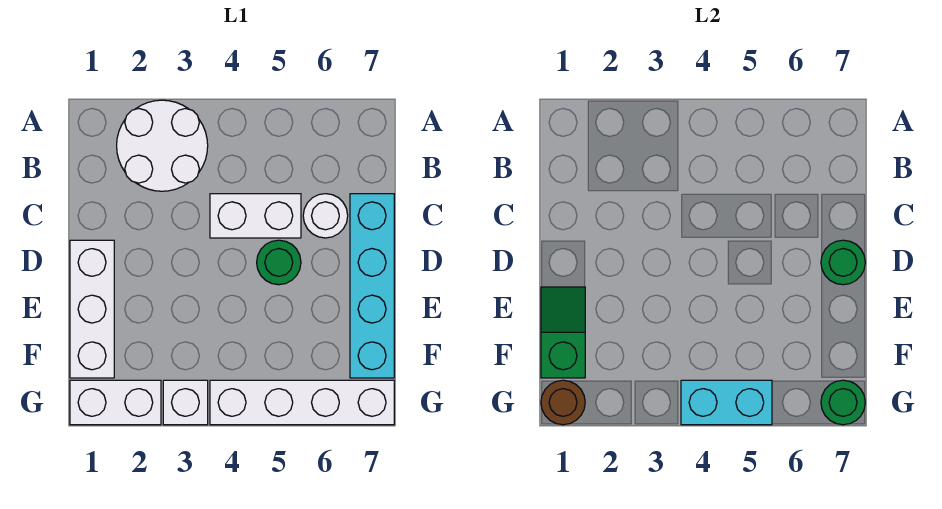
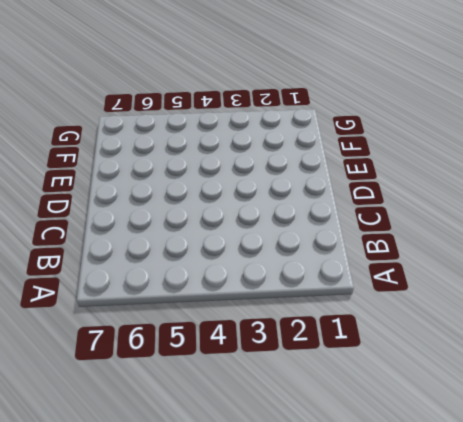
none -> white round brick A2:B3 level 1
none -> white brick C4:C5 level 1
none -> white round brick C6 level 1

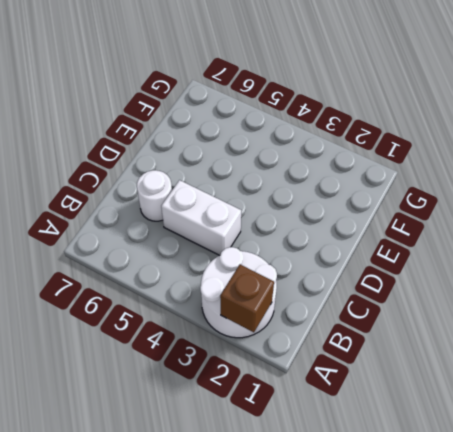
brown brick A2 level 2 -> none
none -> cyan brick C7:F7 level 1
none -> white brick D1:F1 level 1
none -> green round brick D5 level 1

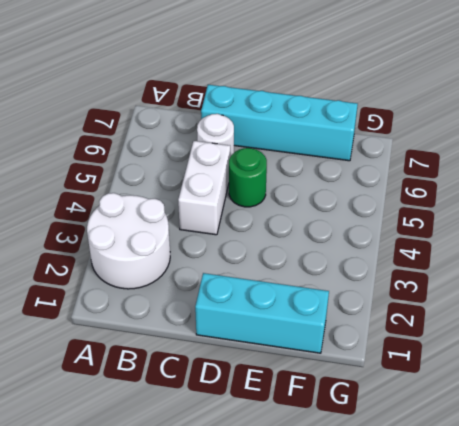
cyan brick D1:F1 level 1 -> white brick D1:F1 level 1
none -> white brick G1:G2 level 1
none -> white brick G3 level 1
none -> white brick G4:G7 level 1

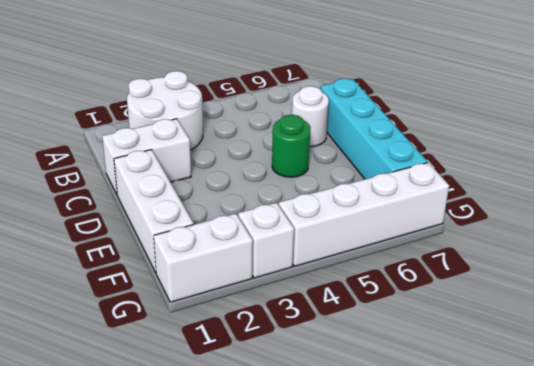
white brick C1:C2 level 1 -> white brick C4:C5 level 1
none -> green round brick D7 level 2
none -> green slope E1:F1 level 2 top F
none -> brown round brick G1 level 2

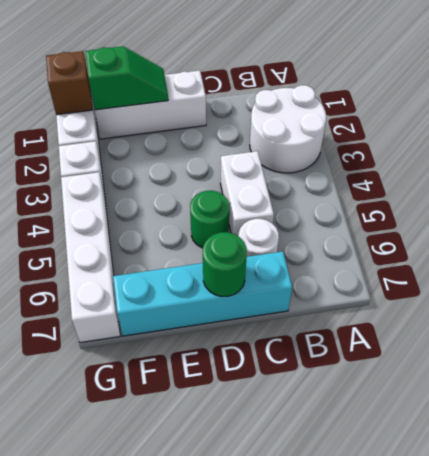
brown brick G1 level 2 -> brown round brick G1 level 2
none -> cyan brick G4:G5 level 2
none -> green round brick G7 level 2

